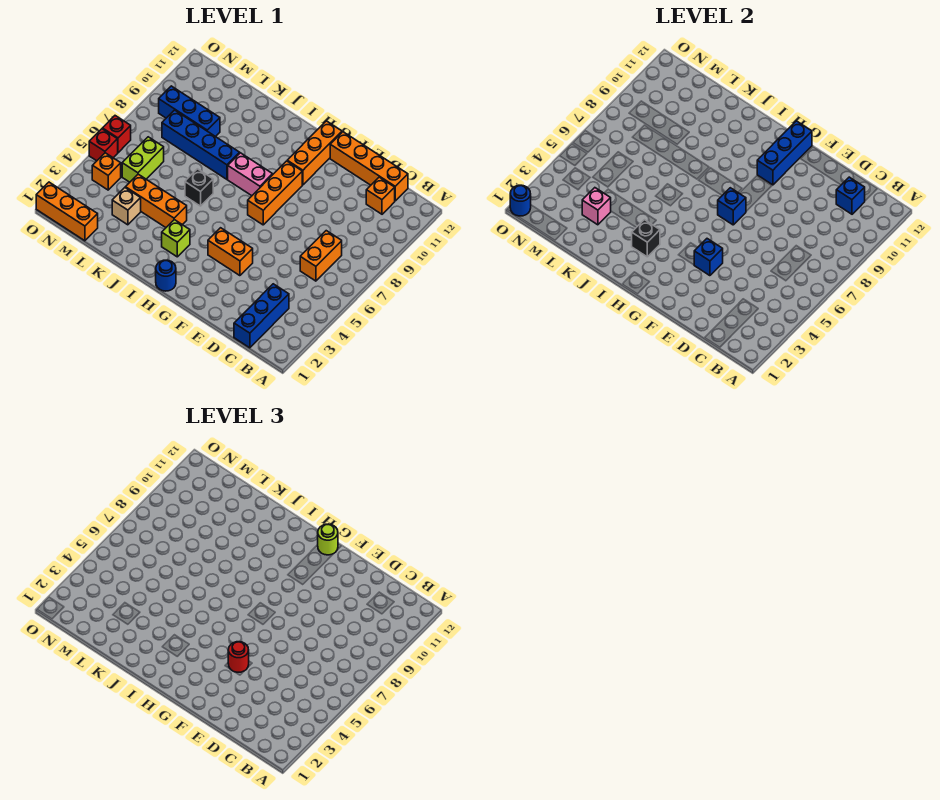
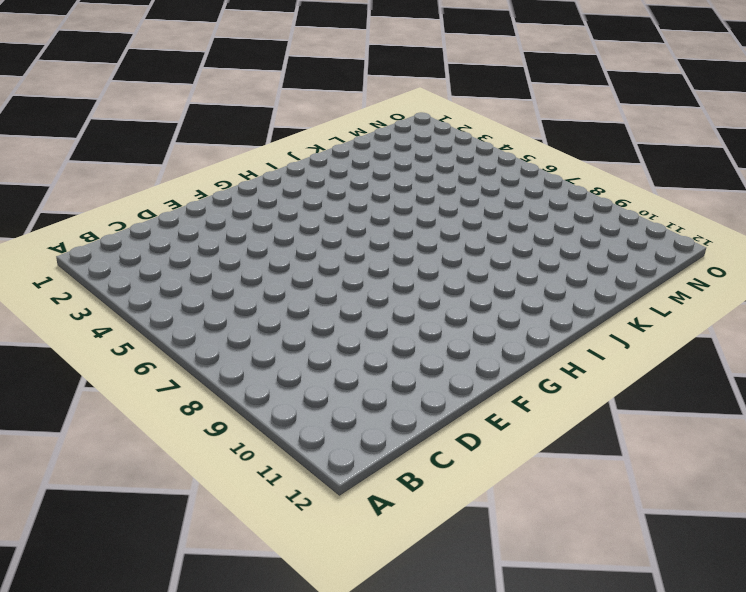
none -> blue brick C1:C3 level 1
none -> orange brick C6:C7 level 1
none -> orange brick C11 level 1

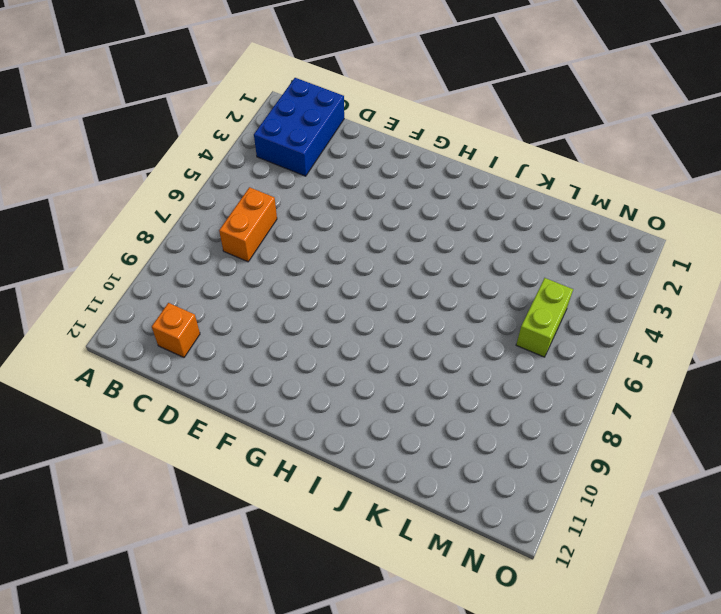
blue brick B1:C3 level 1 -> blue brick C1:C3 level 1
none -> orange brick C12:F12 level 1
none -> orange brick F4:G4 level 1
none -> orange brick G7:G9 level 1

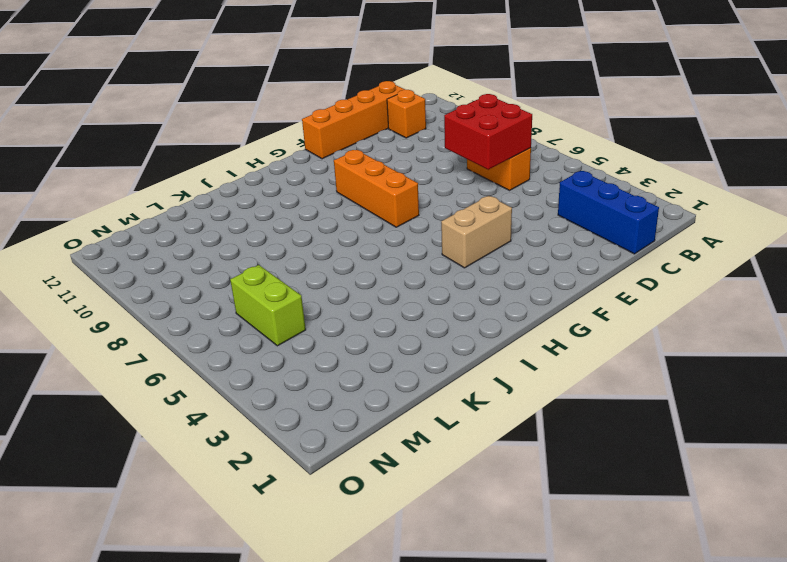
red brick C6:D7 level 2 -> none
tan brick F4:G4 level 1 -> orange brick F4:G4 level 1
none -> orange brick G10:G12 level 1
none -> blue round brick H1 level 1
none -> pink brick H8:I8 level 1

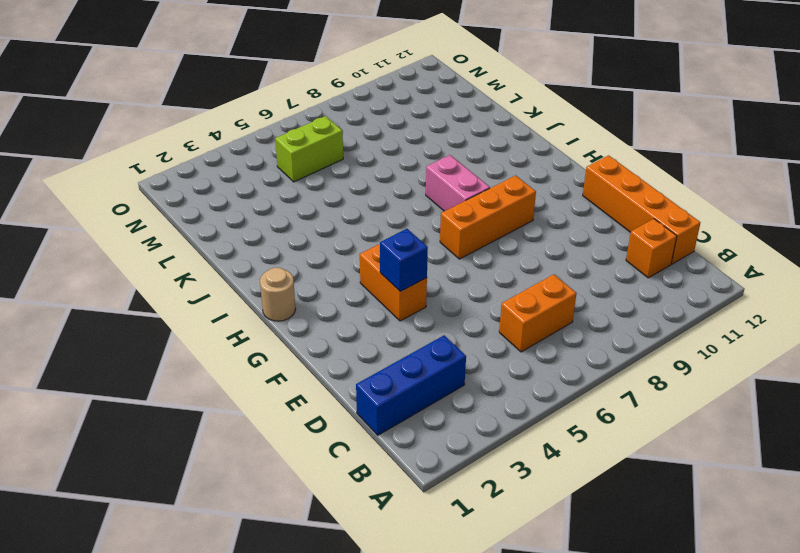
tan round brick H1 level 1 -> blue round brick H1 level 1
none -> orange brick G10:G12 level 1
none -> lime brick I3 level 1
none -> orange brick J4:L4 level 1

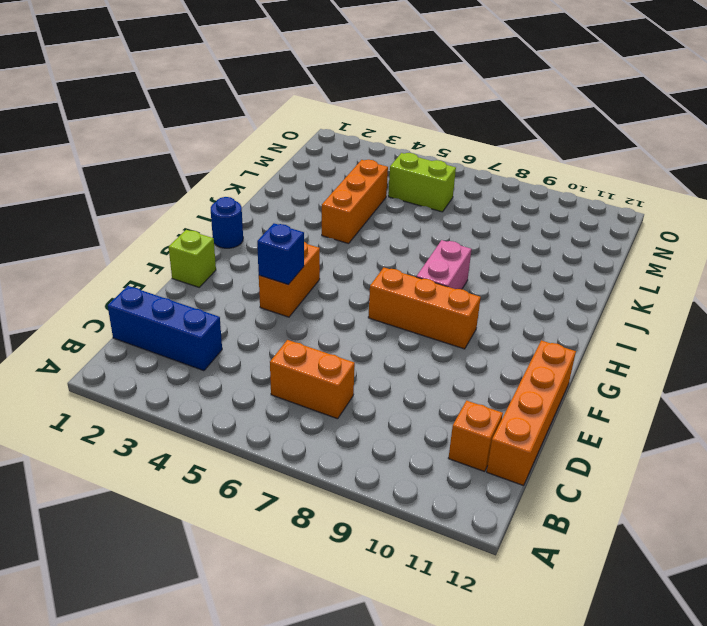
lime brick F1 level 1 -> lime brick I3 level 1
none -> orange brick G10:G12 level 1
none -> black brick J6 level 1
none -> blue brick J8:M8 level 1

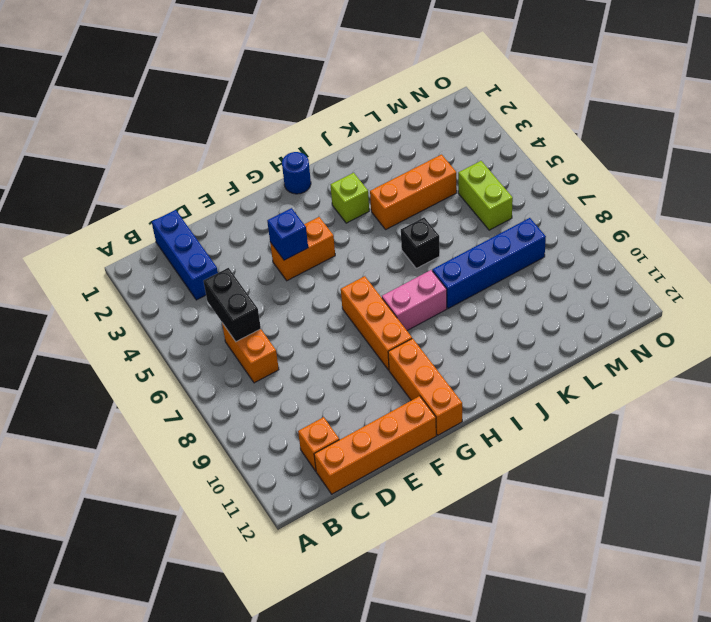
black brick C5:C6 level 2 -> none
none -> tan brick L3 level 1
none -> blue brick L9:N9 level 1
none -> orange brick M1:O1 level 1

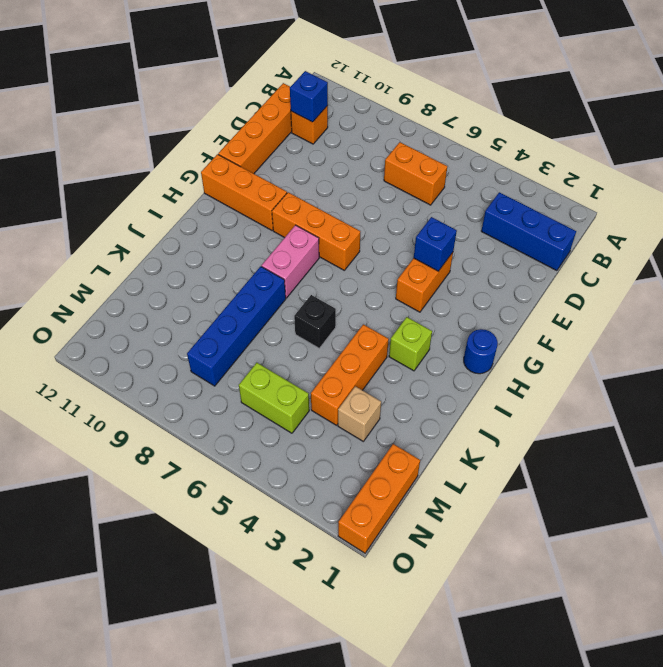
none -> blue brick L9:N9 level 1
none -> orange brick N4 level 1
none -> red brick O5 level 1

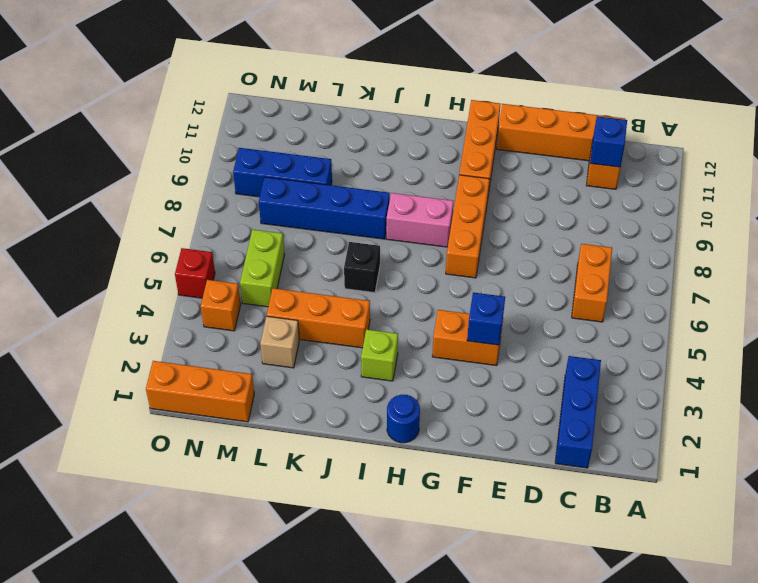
none -> red brick O6 level 1
none -> blue brick G7 level 2
none -> blue brick G10:G12 level 2

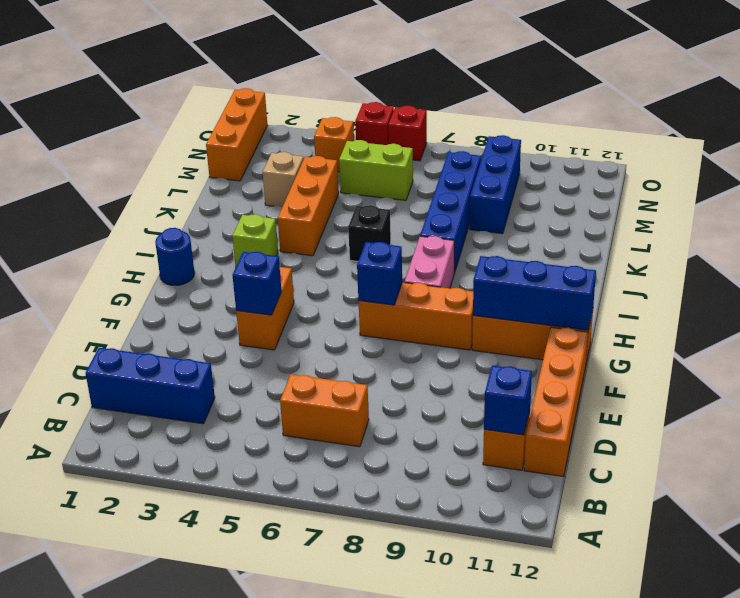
none -> black brick I3 level 2
none -> pink brick L3 level 2
none -> blue round brick O1 level 2

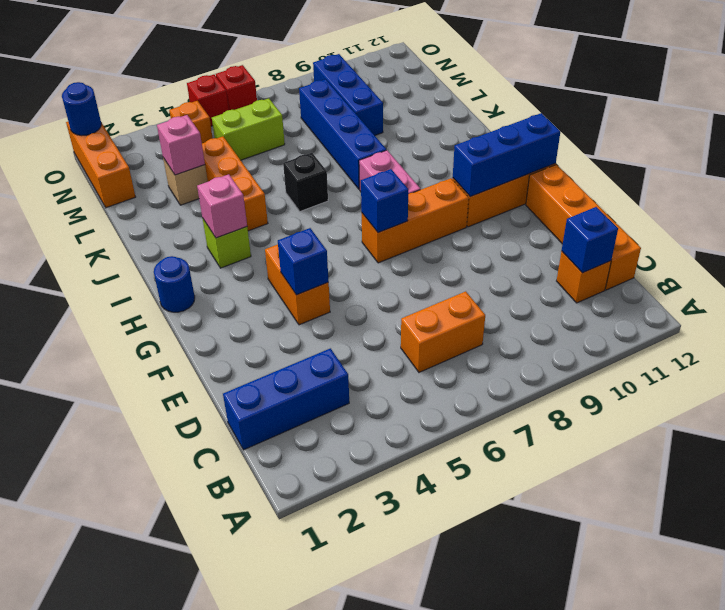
pink brick I3 level 2 -> black brick I3 level 2
none -> red round brick F4 level 3
none -> lime round brick G12 level 3

